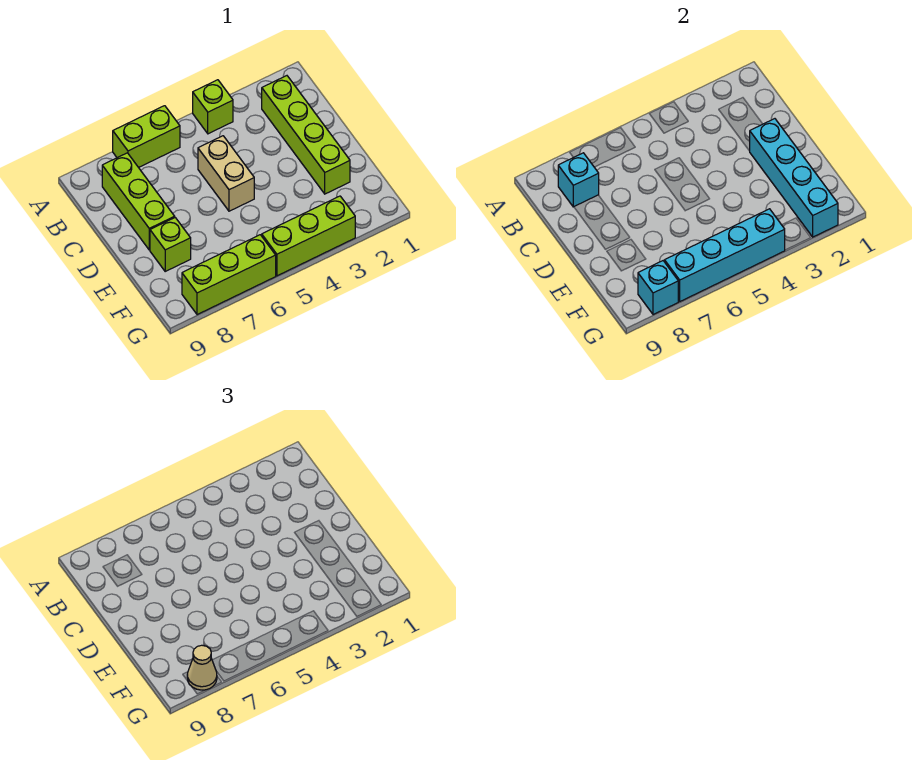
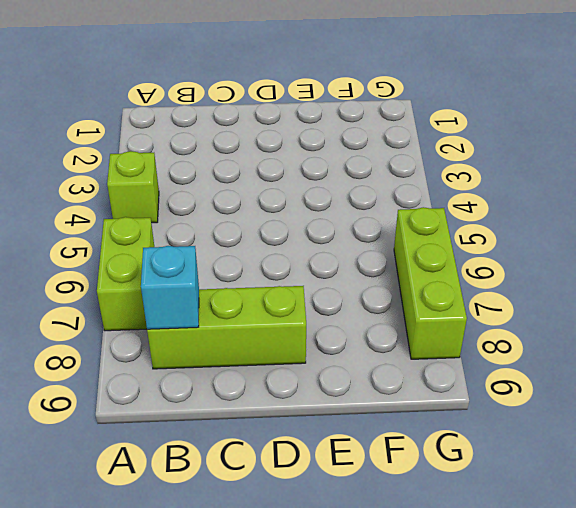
none -> lime brick B2:E2 level 1
none -> tan brick C5:D5 level 1
none -> lime brick E8 level 1

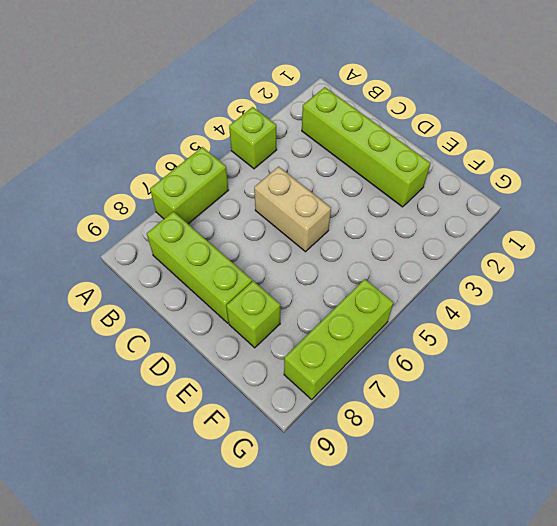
none -> lime brick G3:G5 level 1
none -> cyan brick B8 level 2
none -> cyan brick D2:G2 level 2

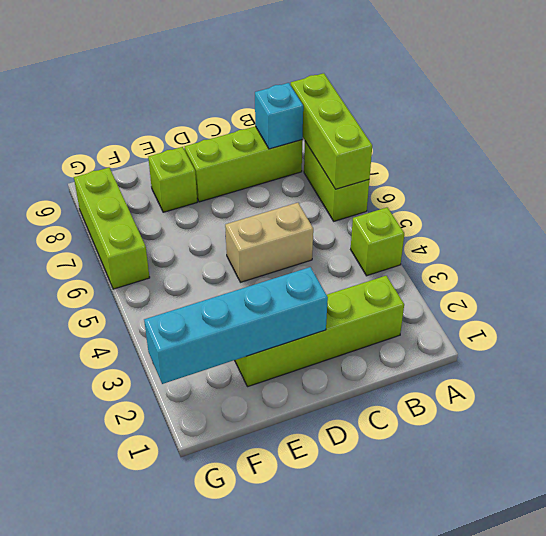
lime brick A6:A8 level 2 -> lime brick G3:G5 level 1
none -> cyan brick G4:G7 level 2
none -> cyan brick G8 level 2
none -> tan cone G8 level 3

